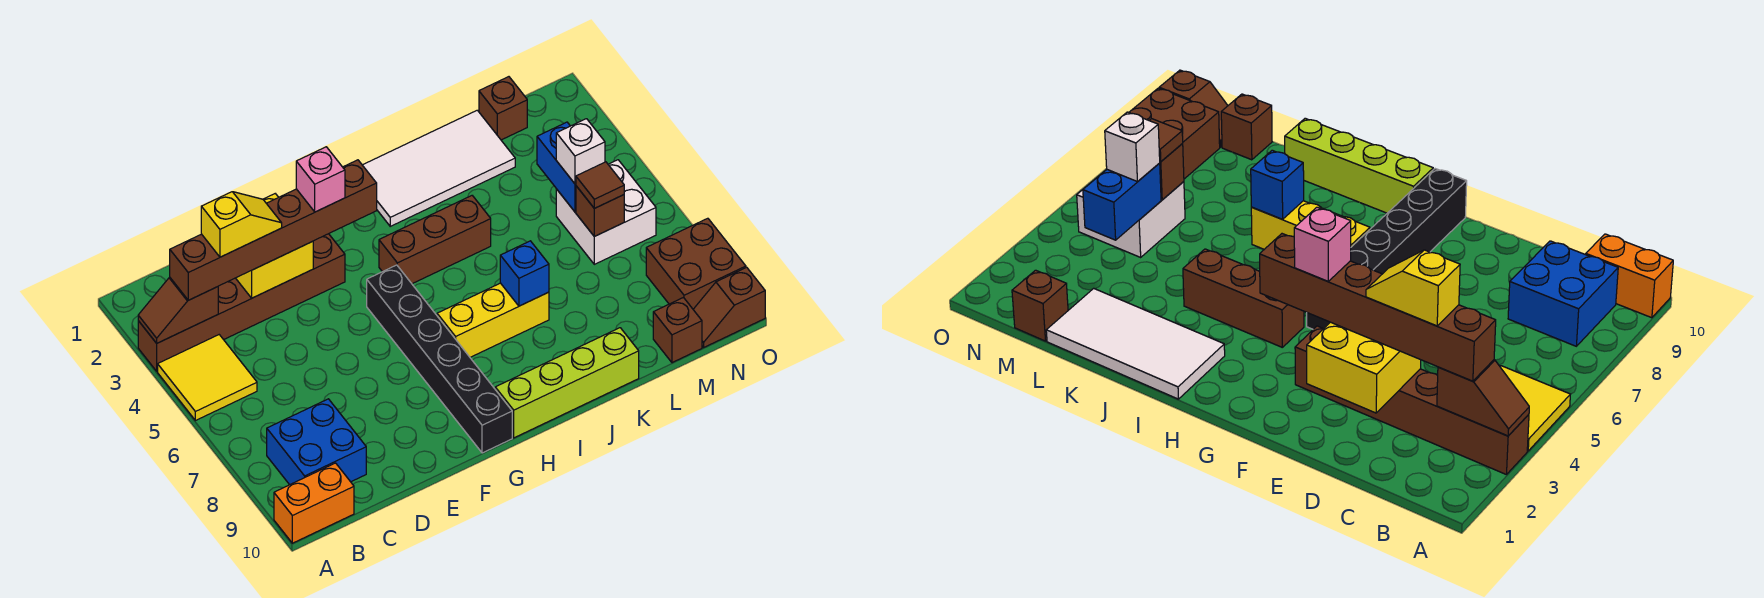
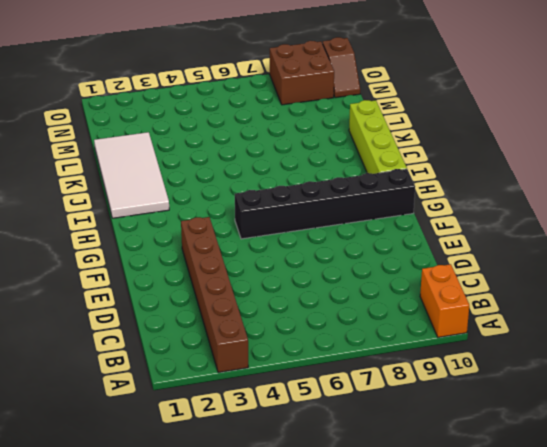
none -> yellow tile A4:B5 level 1
none -> blue brick B8:C9 level 1
none -> brown brick H4:J4 level 1

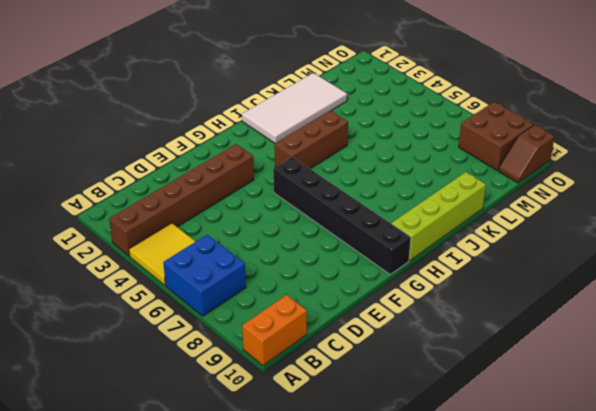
blue brick A6:B7 level 1 -> blue brick B8:C9 level 1
none -> yellow brick H7:J7 level 1
none -> brown brick M1 level 1
none -> white brick M5:N6 level 1

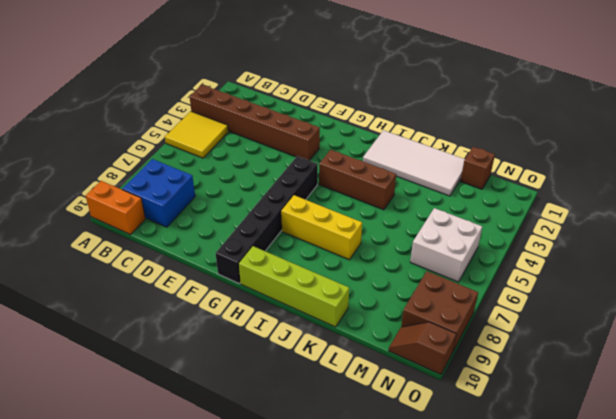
none -> brown brick M10 level 1
none -> brown slope A3:B3 level 2 top B
none -> yellow brick D2:E3 level 2

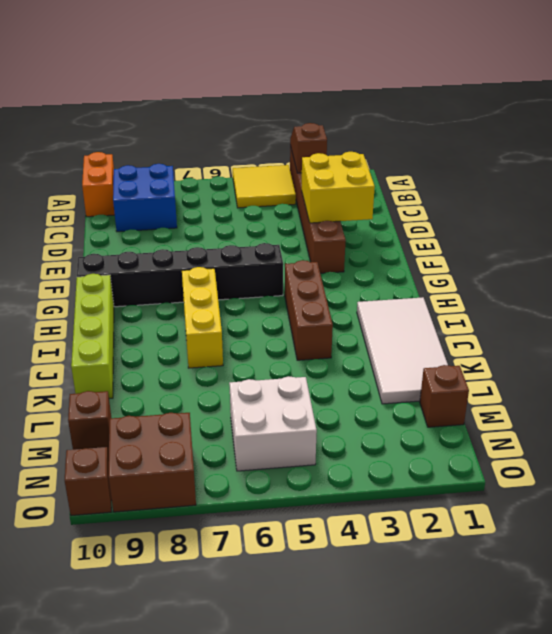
none -> blue brick J7 level 2
none -> blue brick M4:M5 level 2
none -> brown brick M6 level 2

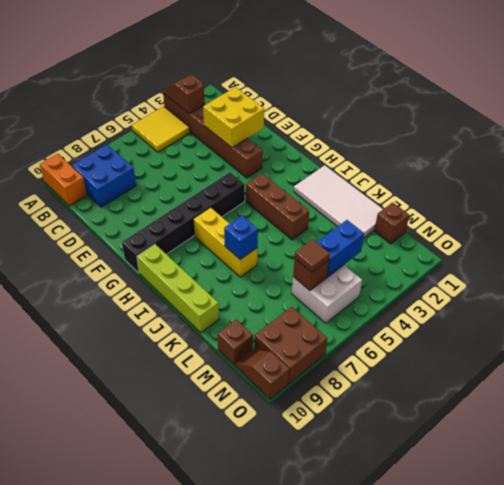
none -> brown brick B3:G3 level 3
none -> white brick M5 level 3
none -> yellow slope C3:D3 level 4 top C

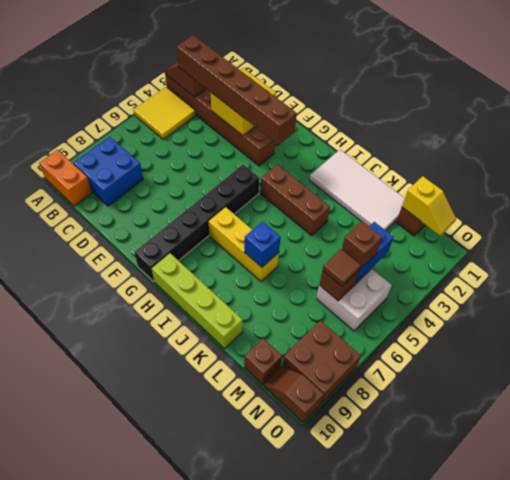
yellow slope M1:N1 level 2 top M -> yellow slope C3:D3 level 4 top C
brown brick M5 level 3 -> white brick M5 level 3
none -> pink brick F3 level 4

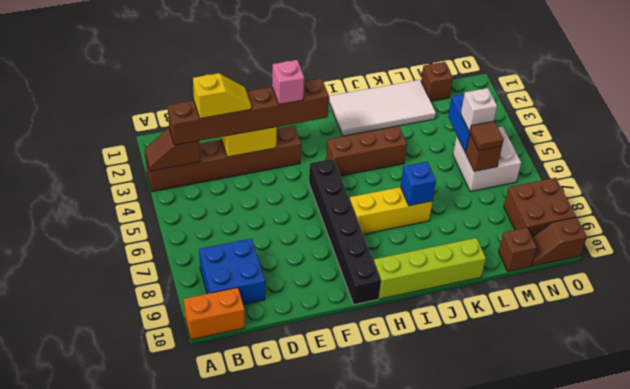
none -> yellow tile A4:B5 level 1

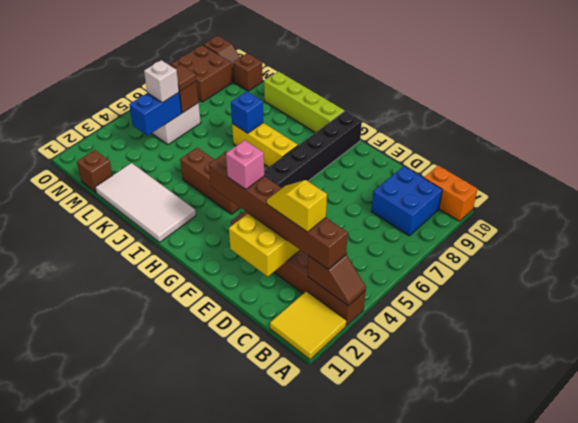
yellow tile A1:B2 level 1 -> yellow tile A4:B5 level 1

